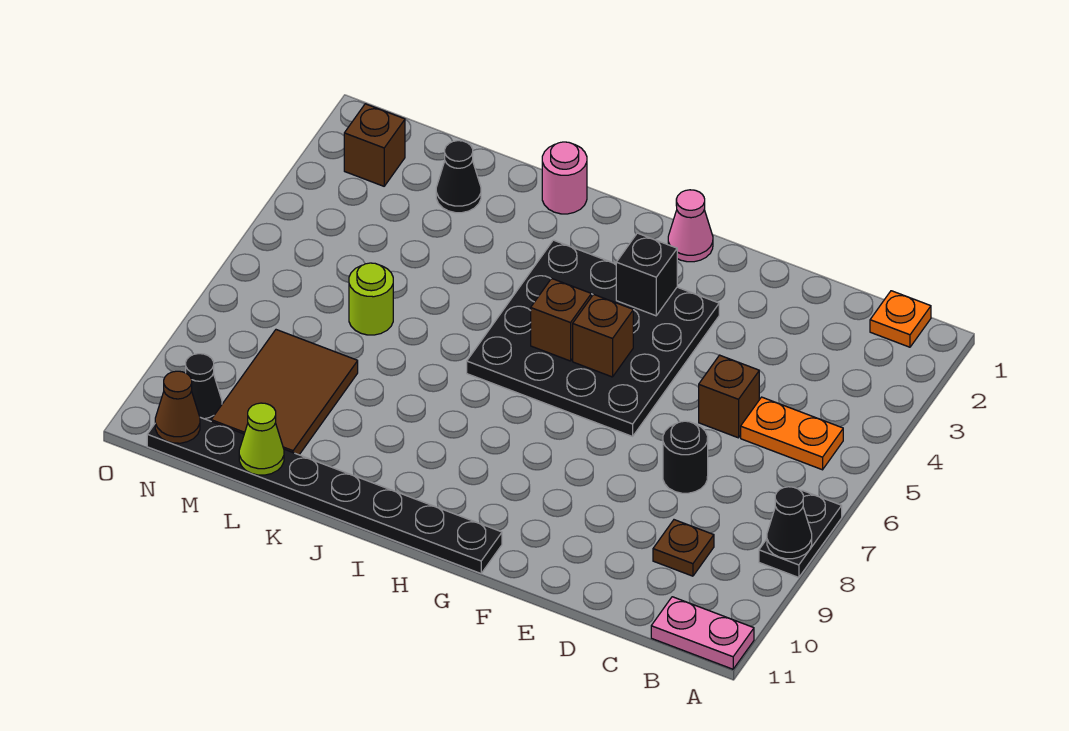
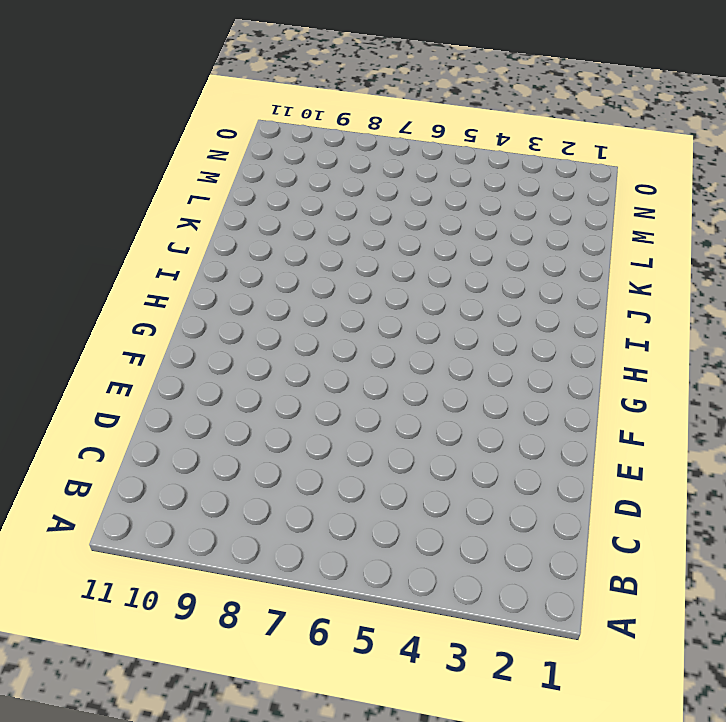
none -> black plate A7:A8 level 1
none -> pink plate A11:B11 level 1
none -> orange plate B1 level 1

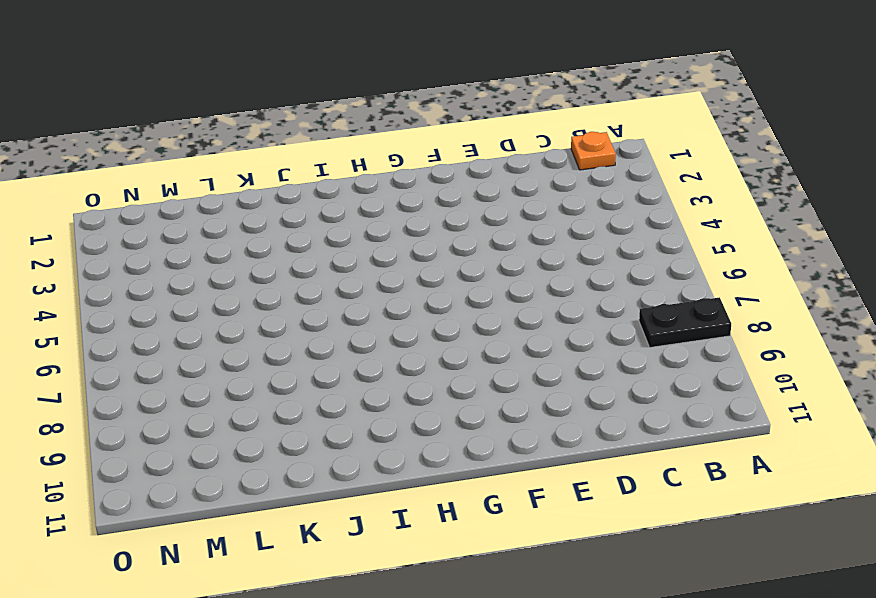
black plate A8:B8 level 1 -> black plate A7:A8 level 1
none -> pink plate A11:B11 level 1
none -> orange plate B5:C5 level 1
none -> brown plate C9 level 1

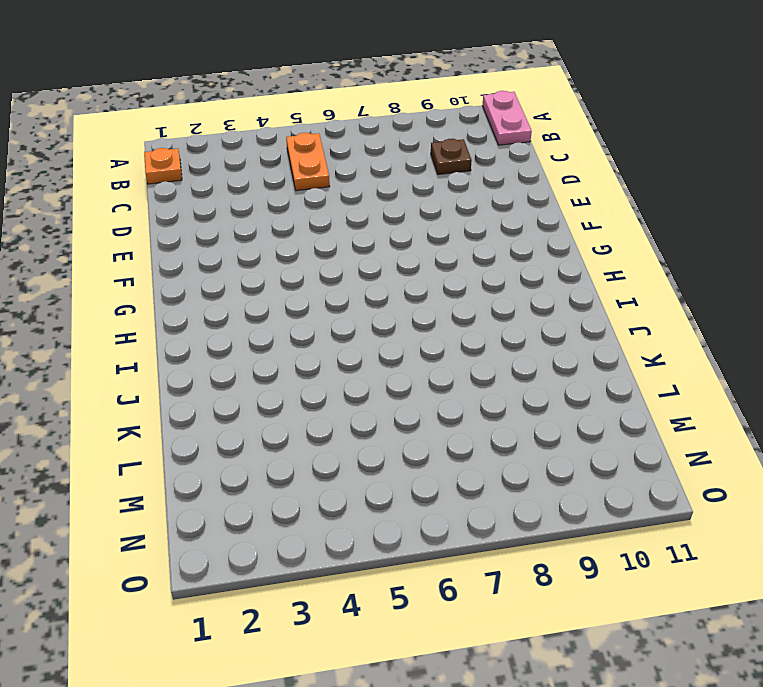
none -> black plate A7:A8 level 1
none -> brown brick D5 level 1
none -> black round brick D7 level 1

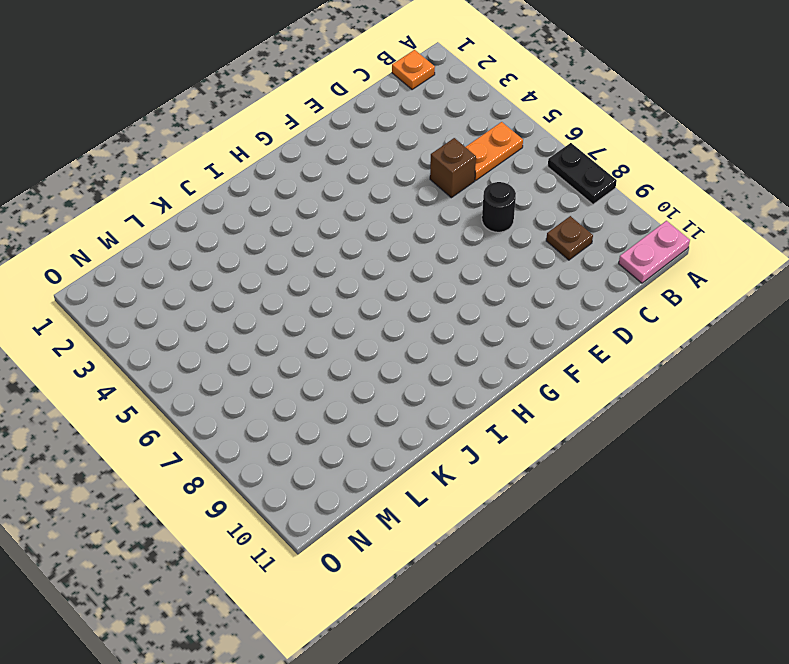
none -> black plate F3:I6 level 1
none -> pink cone G1 level 1
none -> black plate G11:N11 level 1

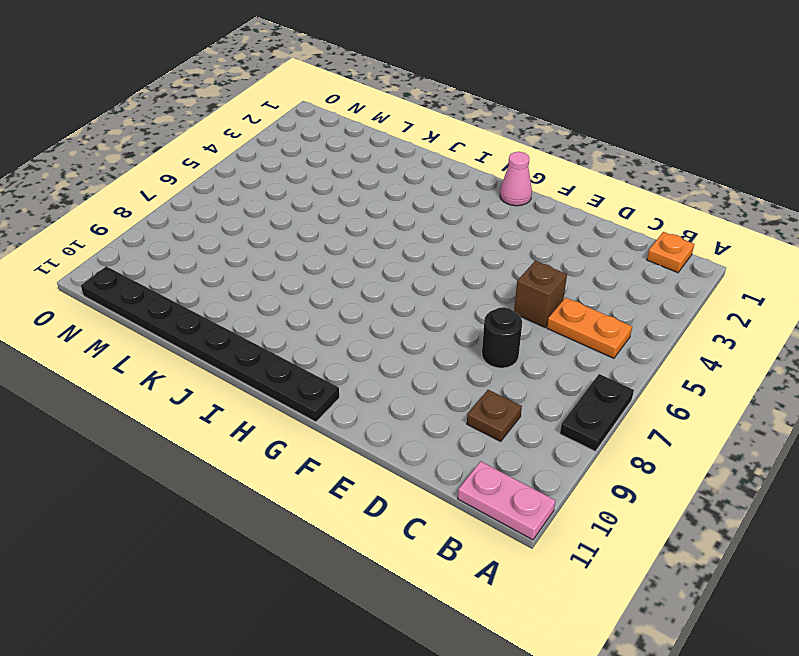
none -> black plate F3:I6 level 1
none -> pink round brick J1 level 1
none -> black cone L2 level 1

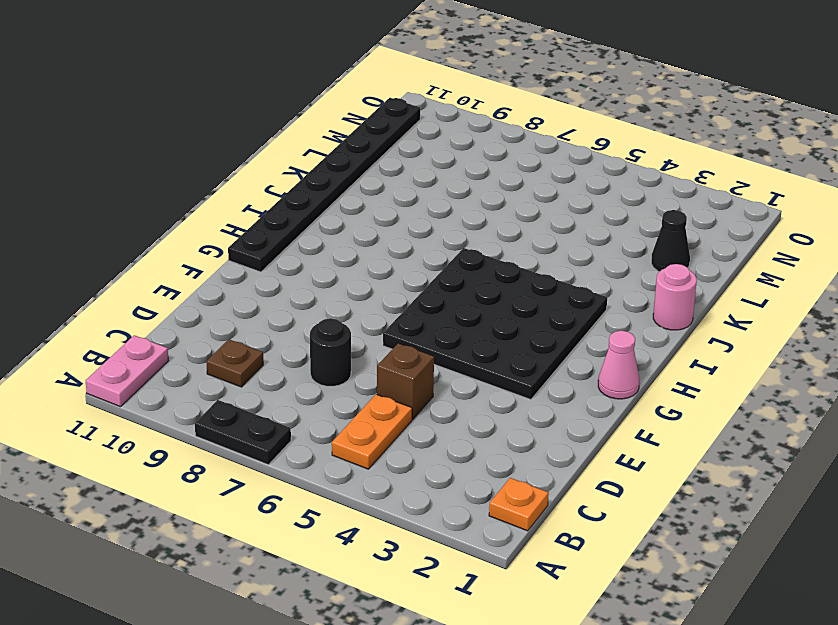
none -> lime round brick L6 level 1
none -> brown tile L8:M10 level 1
none -> brown brick N2 level 1

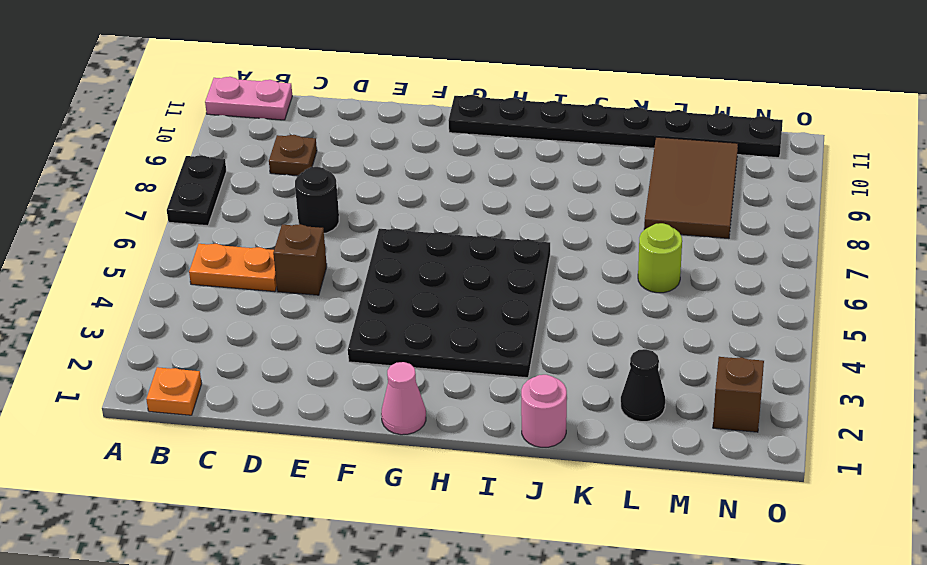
none -> black cone N10 level 1
none -> black cone A8 level 2
none -> black brick G3 level 2

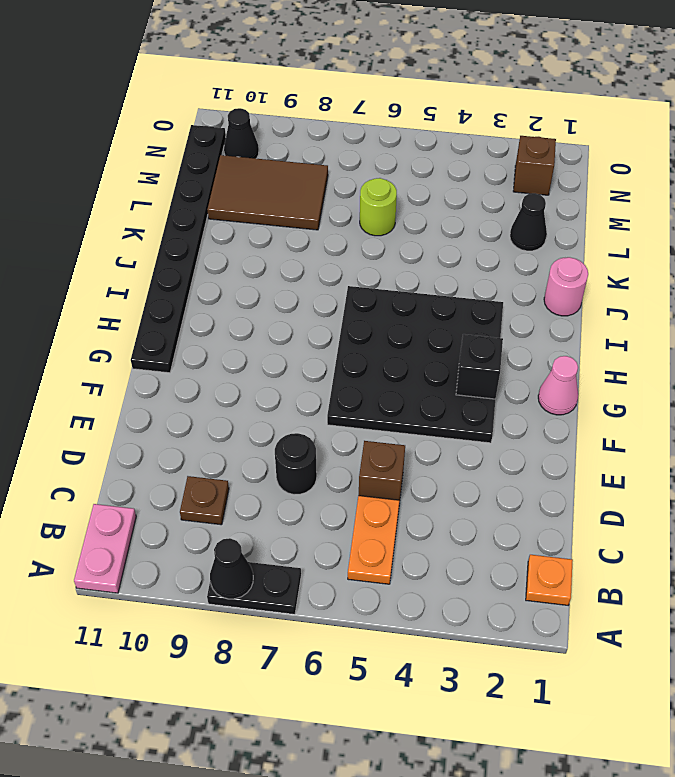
none -> brown brick G5 level 2
none -> brown brick H5 level 2
none -> lime cone L11 level 2

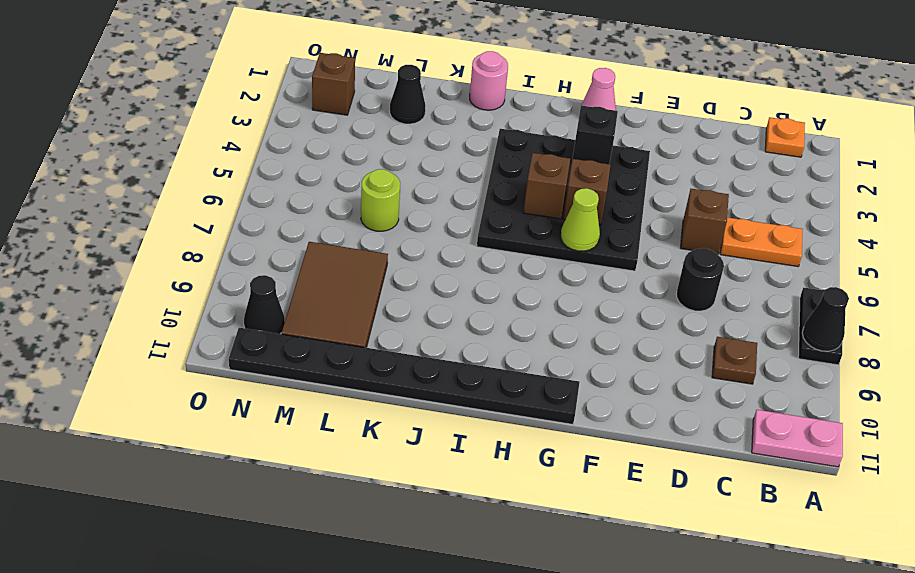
lime cone G6 level 2 -> lime cone L11 level 2
none -> brown cone N11 level 2

